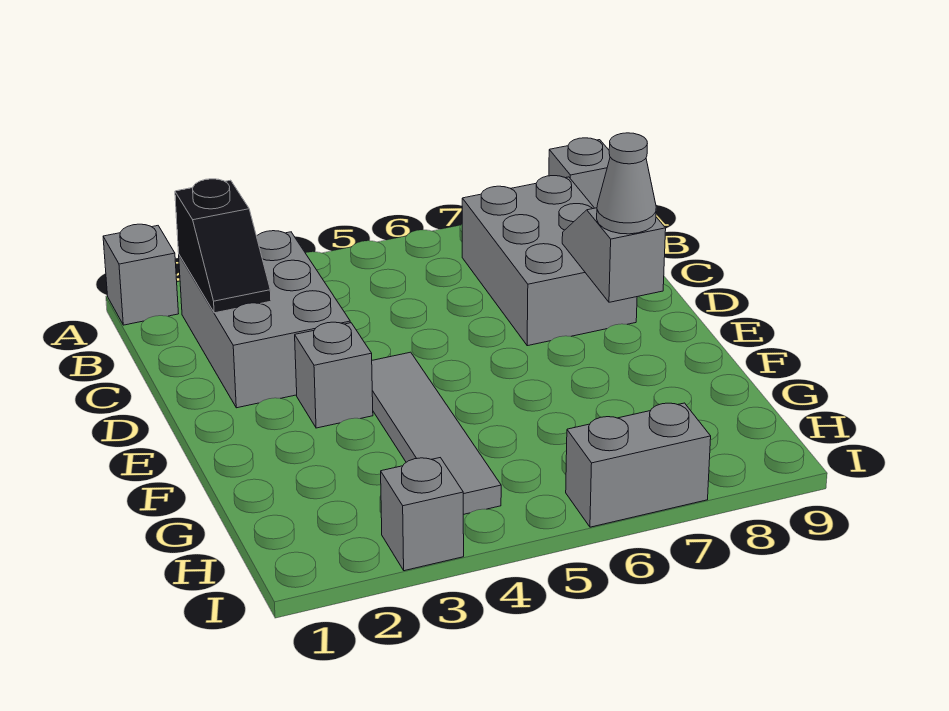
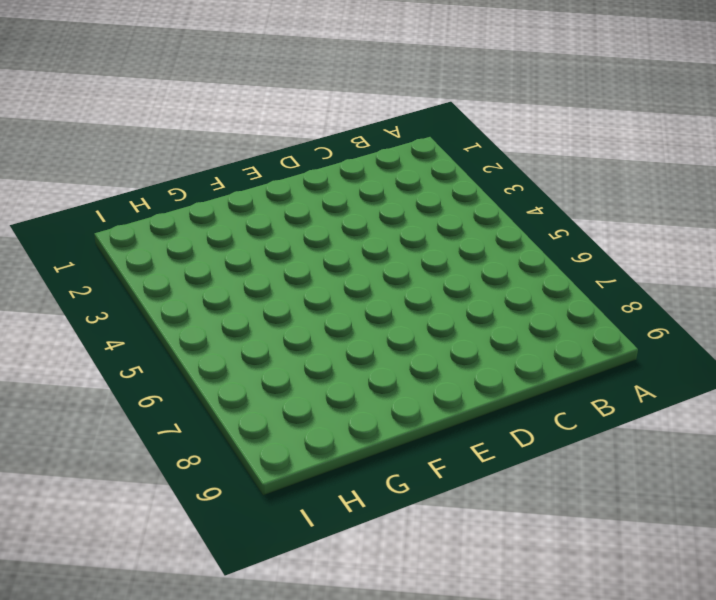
none -> grey brick A1 level 1
none -> grey brick A9 level 1

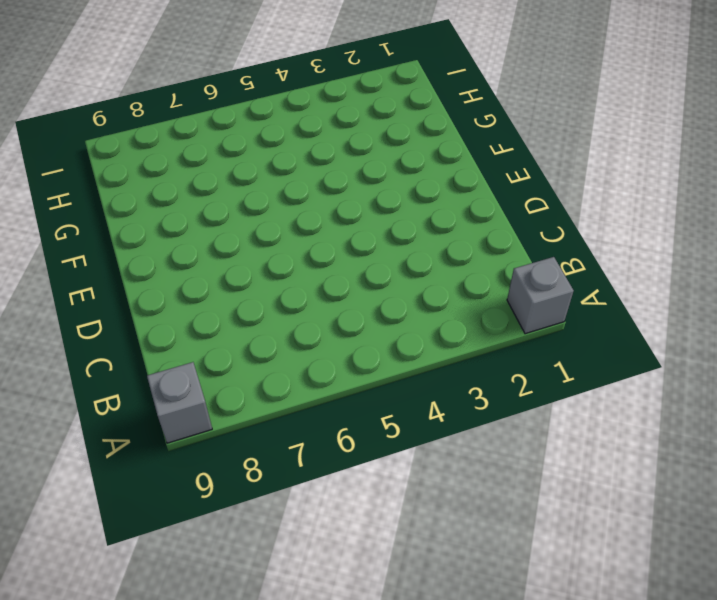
none -> grey brick B2:D3 level 1
none -> grey brick B7:D8 level 1

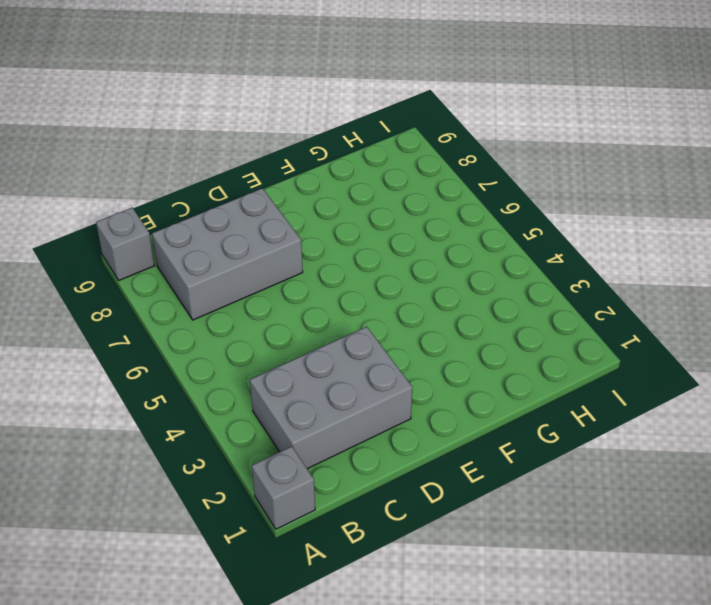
none -> grey brick E3 level 1
none -> grey tile E4:H4 level 1

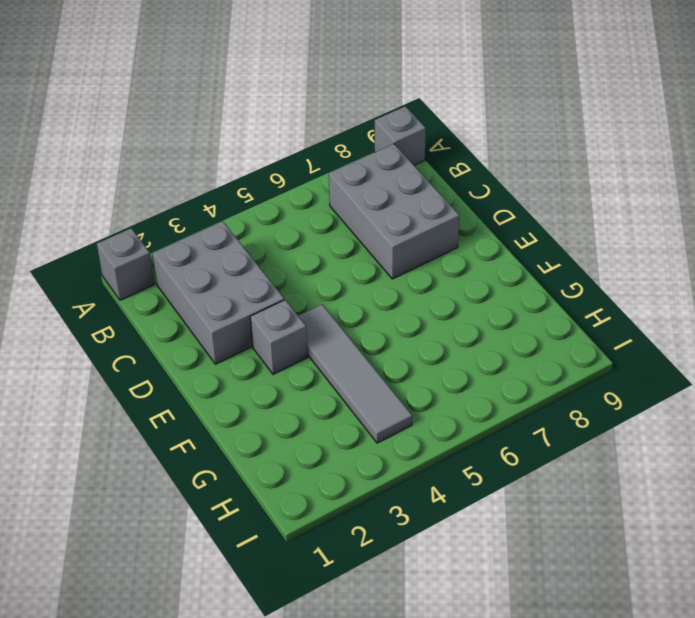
none -> grey brick I3 level 1
none -> grey brick I6:I7 level 1

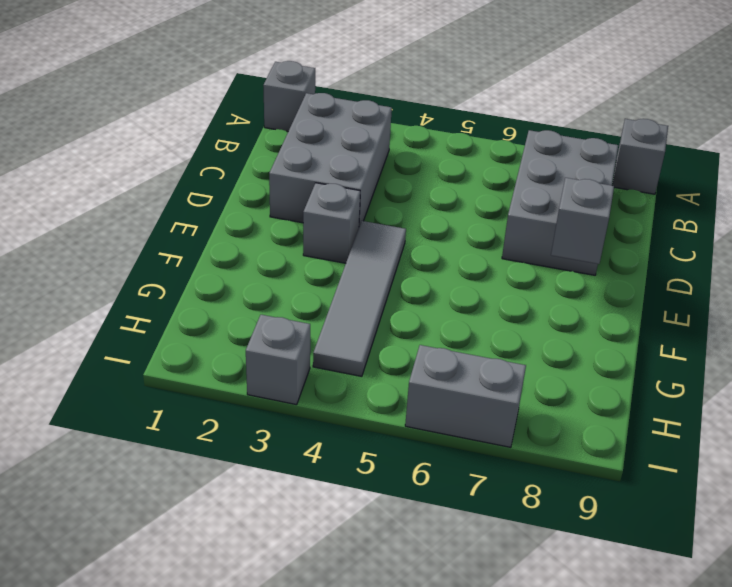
none -> black slope B2:C2 level 2 top B
none -> grey cone E8 level 3

